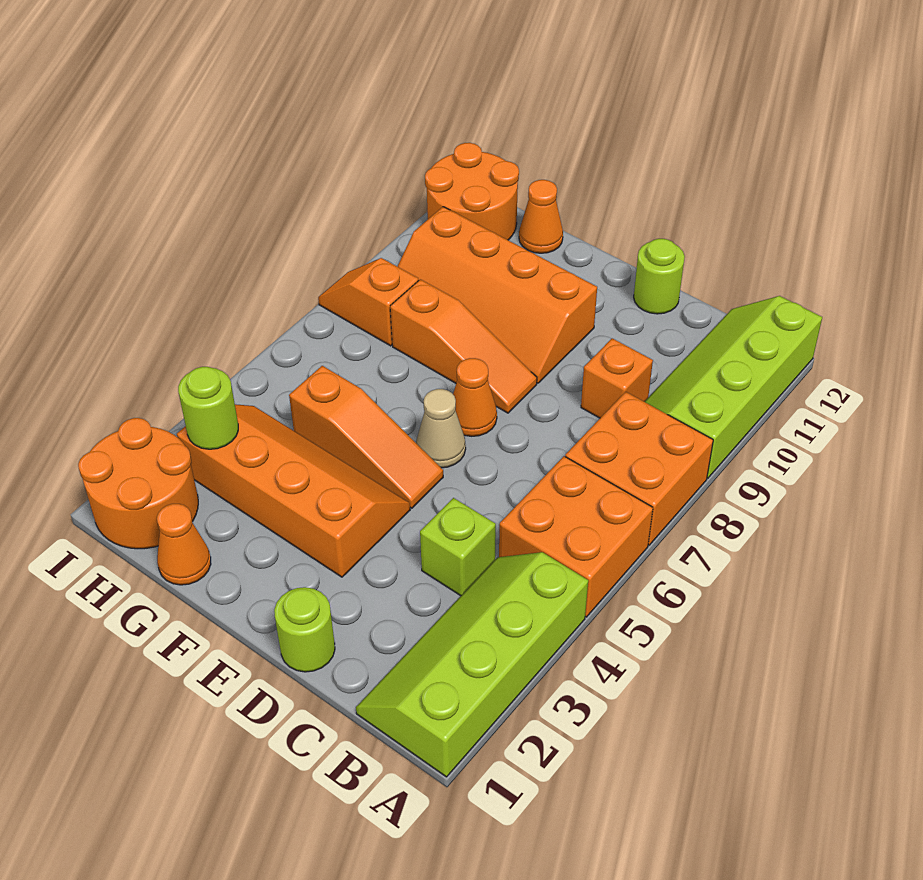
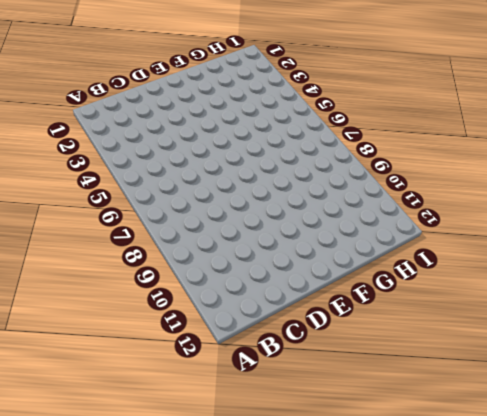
none -> lime slope A1:B4 level 1 top A
none -> orange brick A5:B6 level 1
none -> orange brick A7:B8 level 1

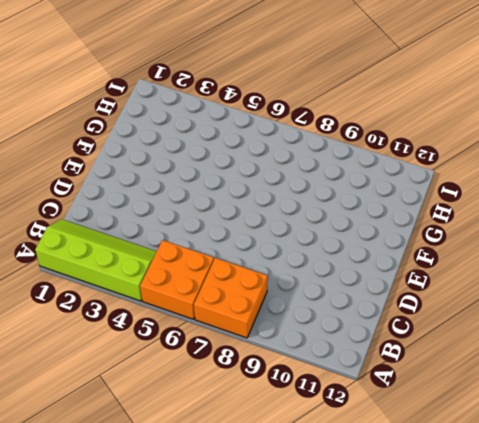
none -> lime slope A9:B12 level 1 top A
none -> lime brick C4 level 1
none -> orange brick C9 level 1

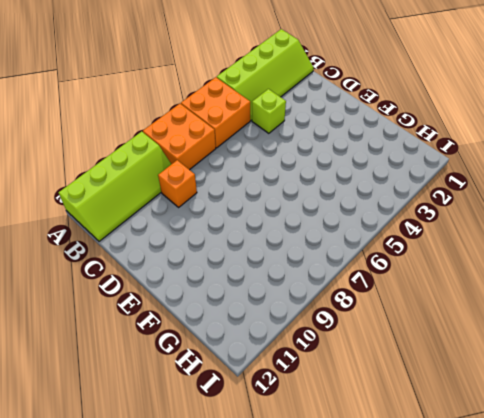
none -> lime round brick D1 level 1
none -> lime round brick D12 level 1
none -> orange slope E3:H4 level 1 top 3

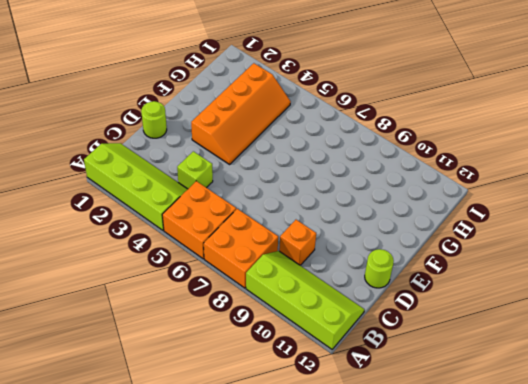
none -> orange slope E5:G5 level 1 top G
none -> tan cone E6 level 1
none -> orange cone E7 level 1

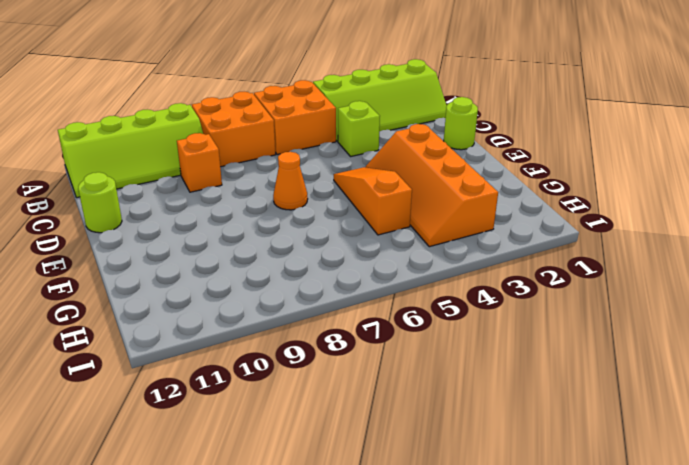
none -> tan cone E6 level 1
none -> orange slope E8:G8 level 1 top G
none -> orange slope E9:H10 level 1 top 10

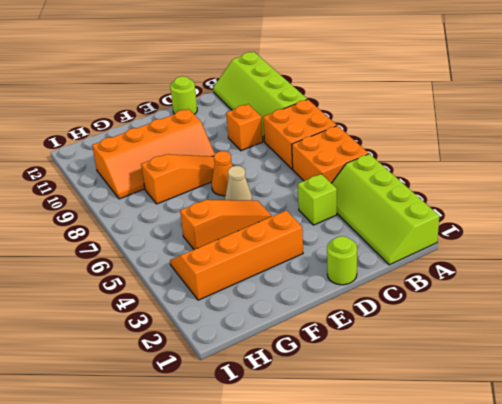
none -> orange cone G1 level 1
none -> orange cone G12 level 1
none -> orange round brick H1:I2 level 1

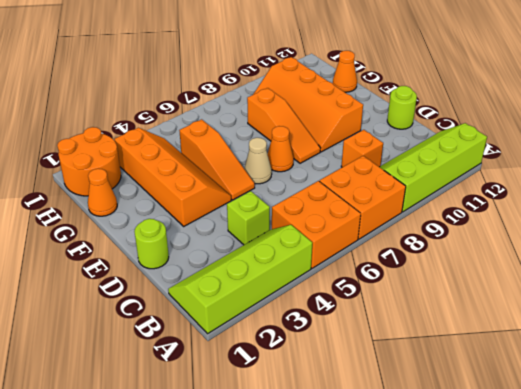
none -> orange slope H8:I8 level 1 top H
none -> orange round brick H11:I12 level 1
none -> lime round brick H3 level 2

